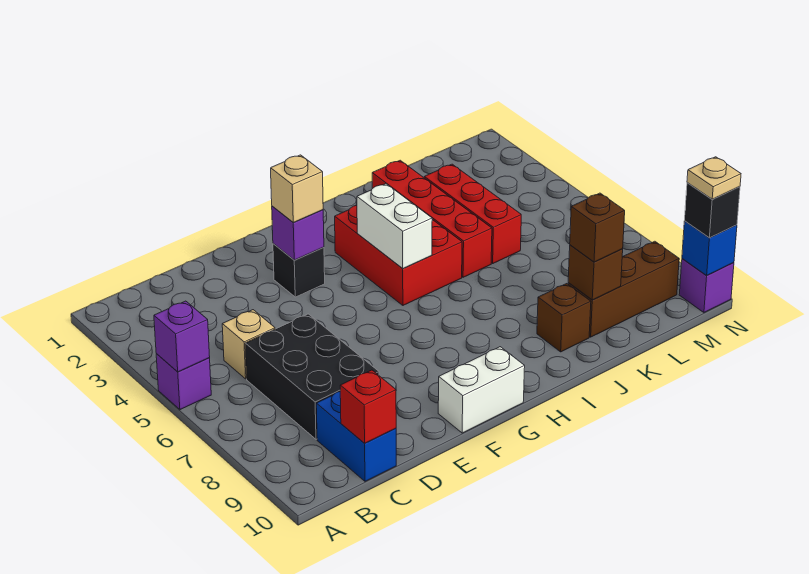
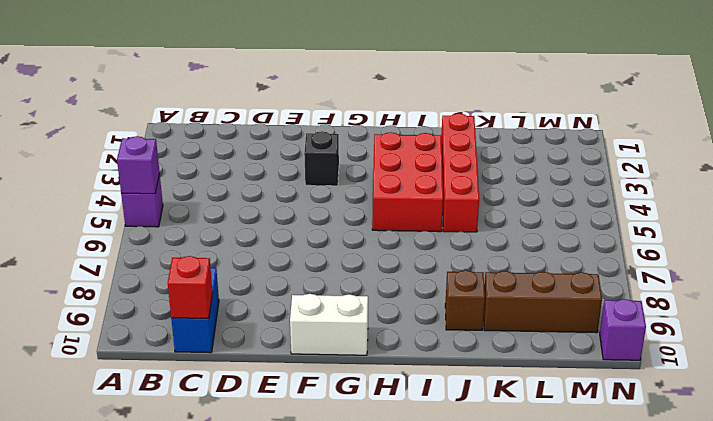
none -> tan brick C5 level 1
none -> black brick C6:D8 level 1
none -> red brick K3:K5 level 1

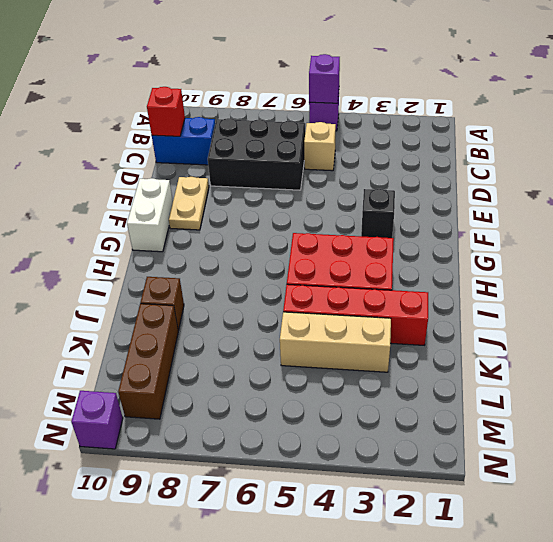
tan plate E9:F9 level 1 -> none
tan brick K3:K5 level 1 -> red brick K3:K5 level 1
none -> purple brick F3 level 2
none -> white brick H4:H5 level 2
none -> brown brick K9 level 2

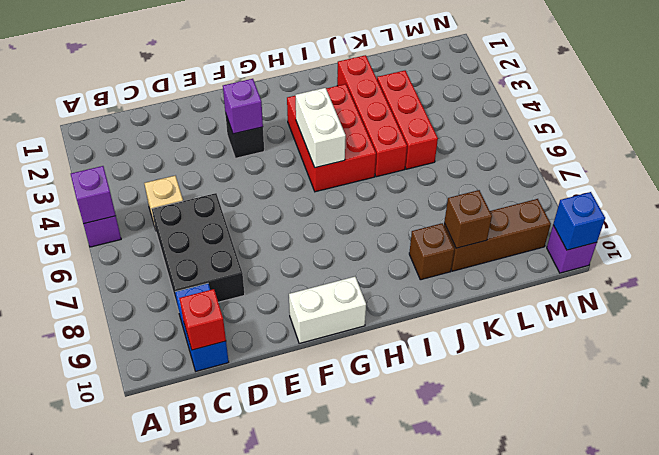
none -> tan brick F3 level 3
none -> brown brick K9 level 3
none -> black brick N10 level 3

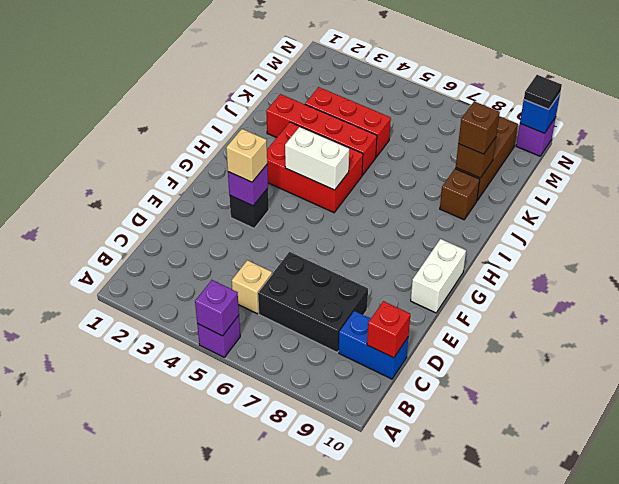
black tile N10 level 3 -> black brick N10 level 3
none -> tan plate N10 level 4

